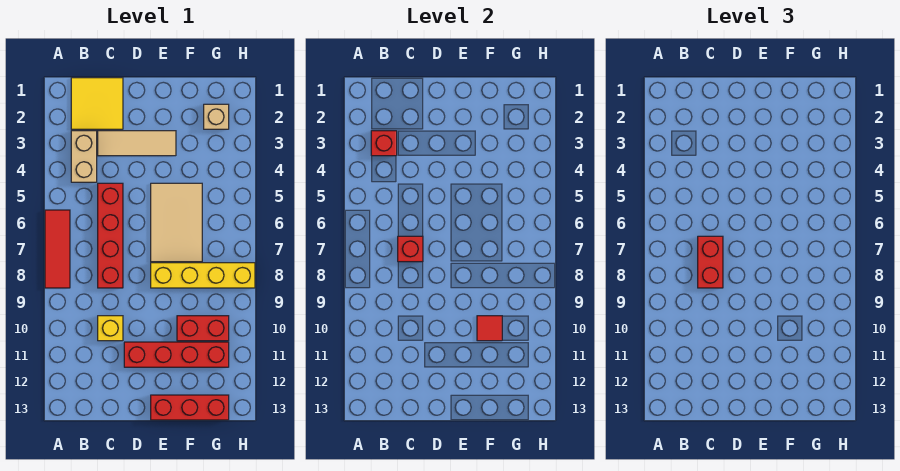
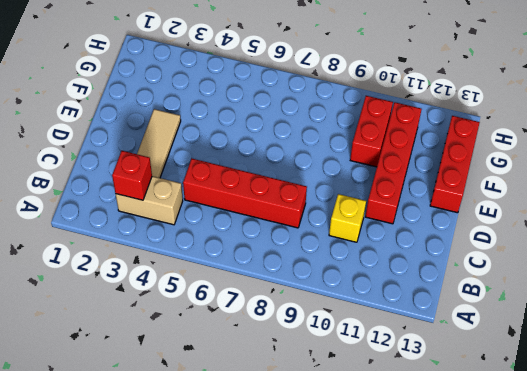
none -> red tile A6:A8 level 1
none -> yellow tile B1:C2 level 1
none -> tan tile E5:F7 level 1

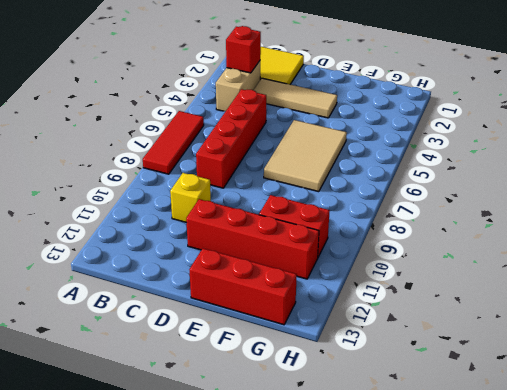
none -> yellow brick E8:H8 level 1
none -> tan brick G2 level 1
none -> red brick C7 level 2

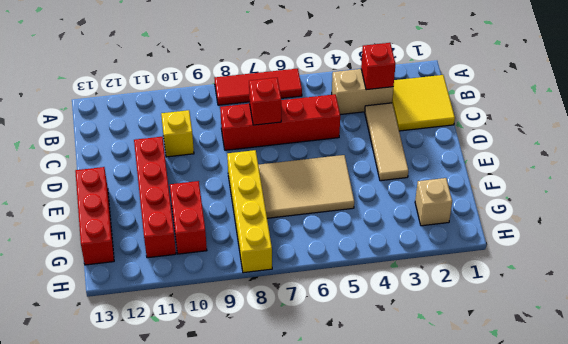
none -> red tile F10 level 2
none -> red brick C7:C8 level 3

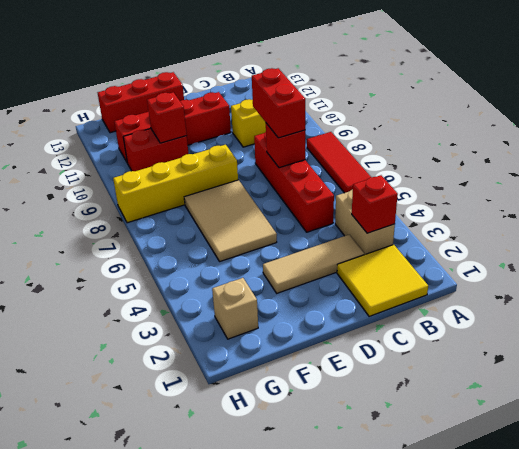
red brick F10 level 2 -> red tile F10 level 2

